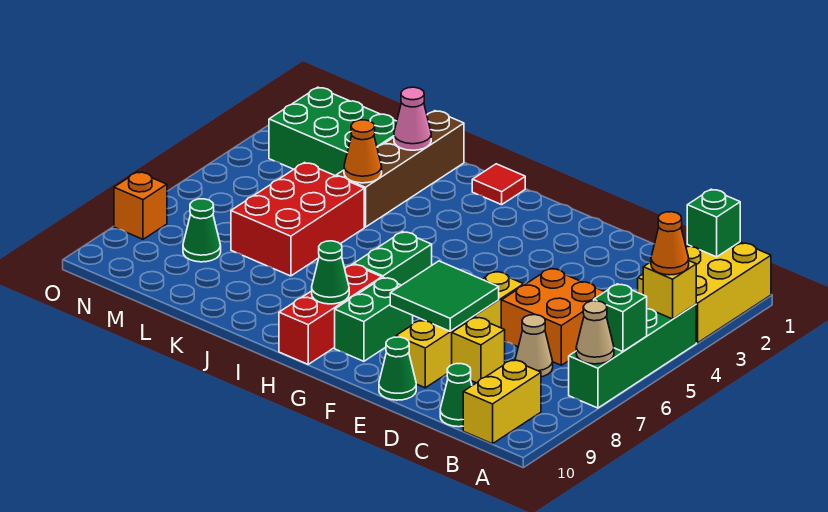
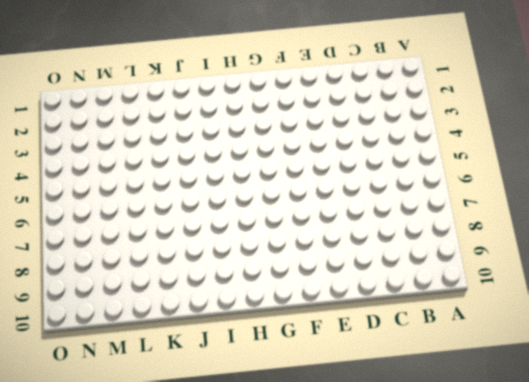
none -> yellow brick A1:B3 level 1
none -> green brick A4:A7 level 1
none -> yellow brick B9:B10 level 1

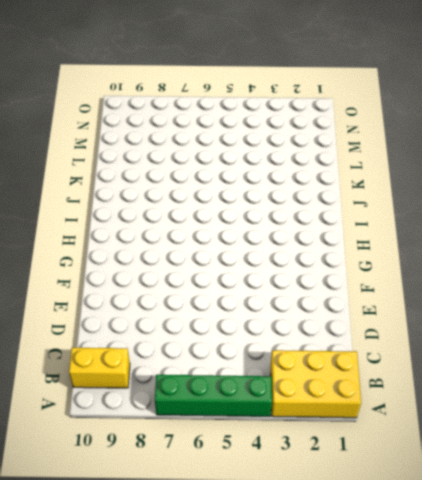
none -> orange brick C5:D6 level 1
none -> tan cone C7 level 1
none -> green cone C10 level 1

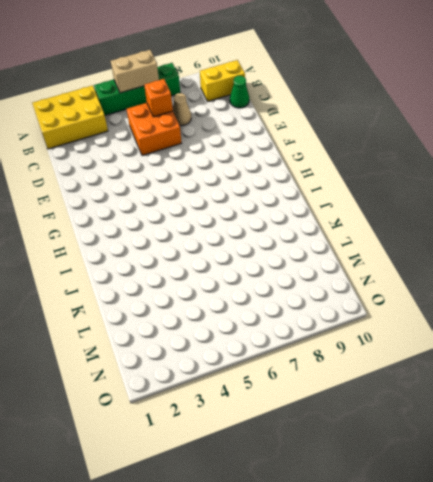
tan brick A5:A6 level 2 -> green brick A6 level 2
orange brick C6 level 2 -> orange brick O8 level 1
none -> yellow brick D8 level 1
none -> yellow brick E6:E9 level 1
none -> green cone E10 level 1

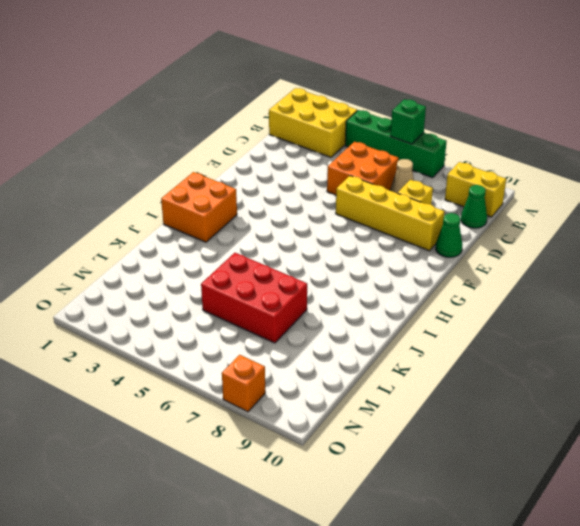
orange brick H1:I2 level 1 -> red tile I1 level 1
none -> green brick G8:G9 level 1
none -> green brick H6:H7 level 1
none -> red brick H8:H10 level 1

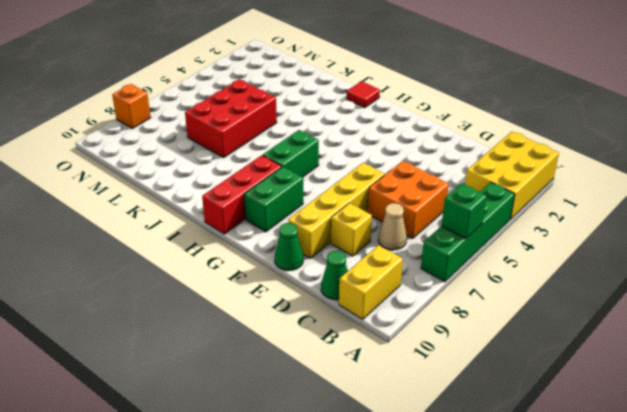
none -> brown brick K1:K4 level 1
none -> green brick L2:N3 level 1
none -> green cone M8 level 1

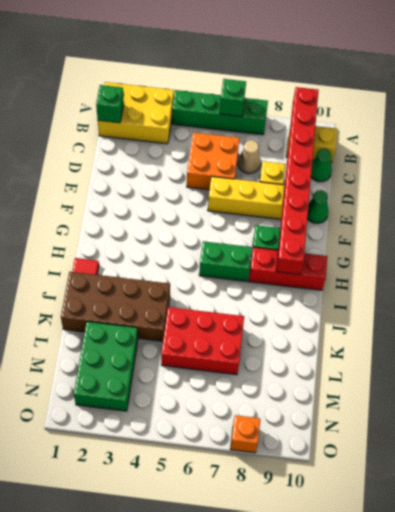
red brick A9:H9 level 2 -> green cone H9 level 2
brown brick J1:K4 level 1 -> brown brick K1:K4 level 1
none -> green cone M8 level 1
none -> yellow brick A4 level 2
none -> tan cone A7 level 2

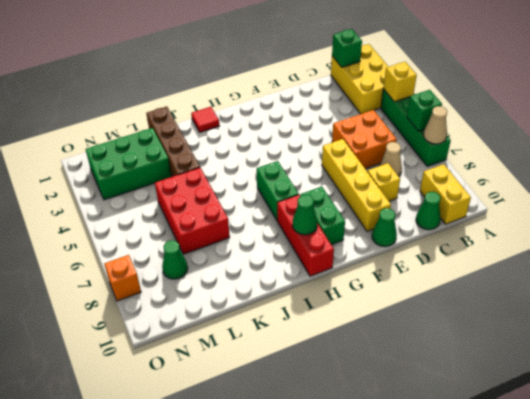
none -> green tile E7:F8 level 2
none -> pink cone K2 level 2
none -> orange cone K4 level 2

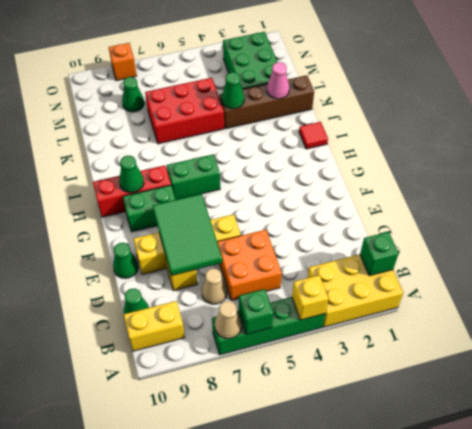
green tile D7:F8 level 2 -> green tile E7:F8 level 2
green cone K4 level 2 -> orange cone K4 level 2
none -> orange cone A4 level 3

